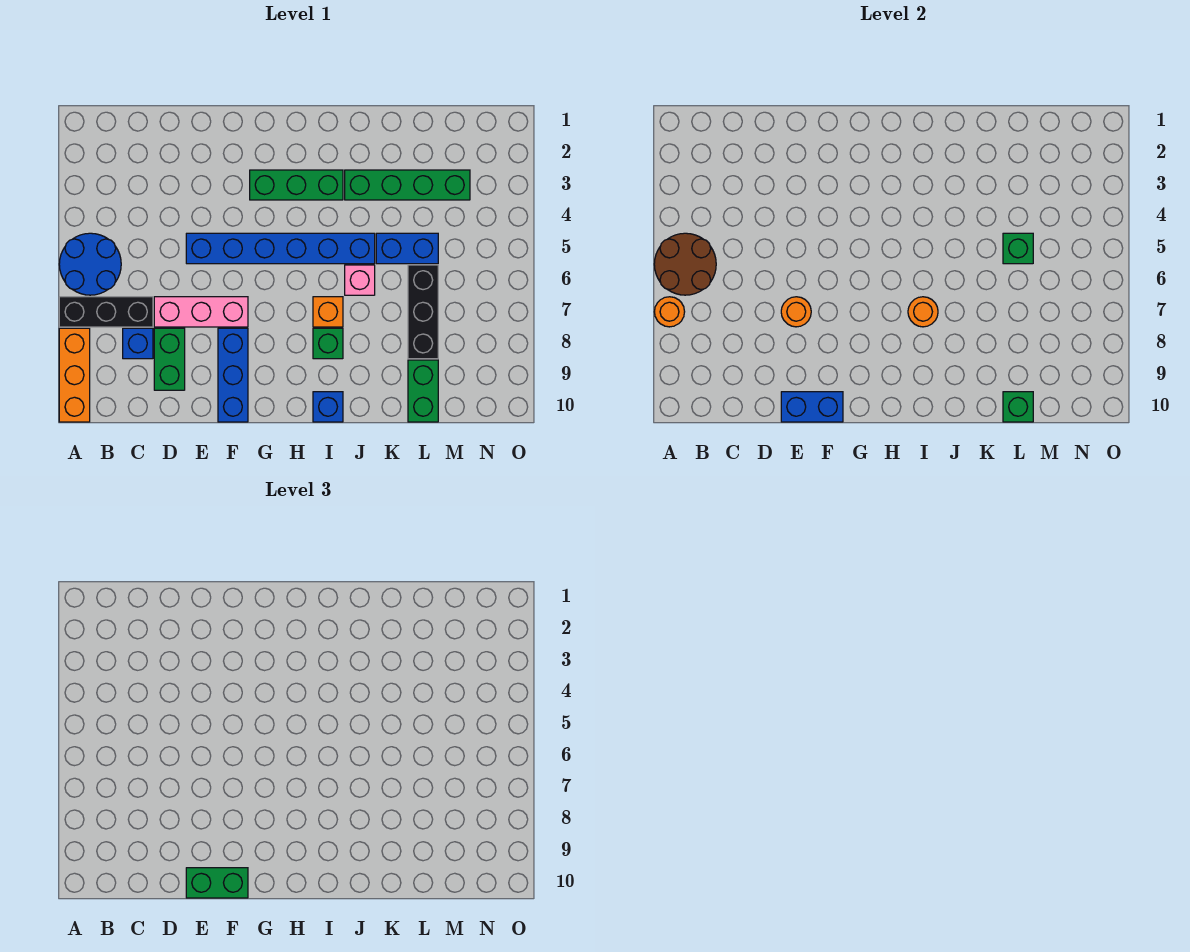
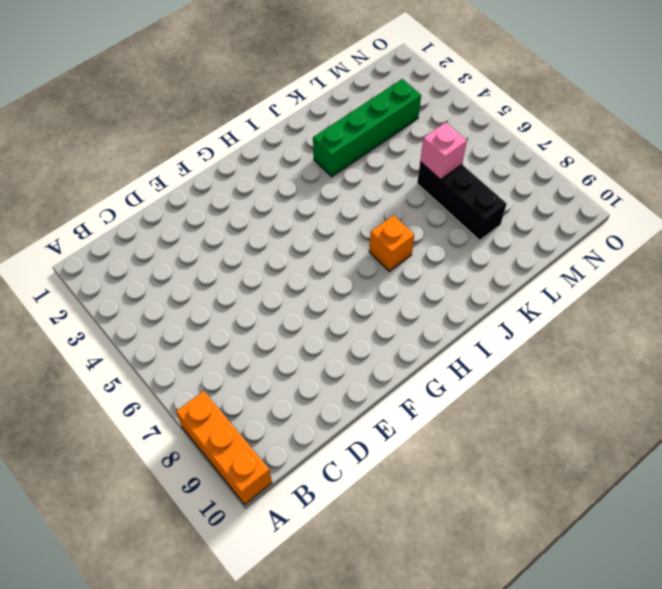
pink brick L6 level 2 -> pink brick J6 level 1
none -> blue round brick A5:B6 level 1
none -> black brick A7:C7 level 1
none -> blue brick C8 level 1

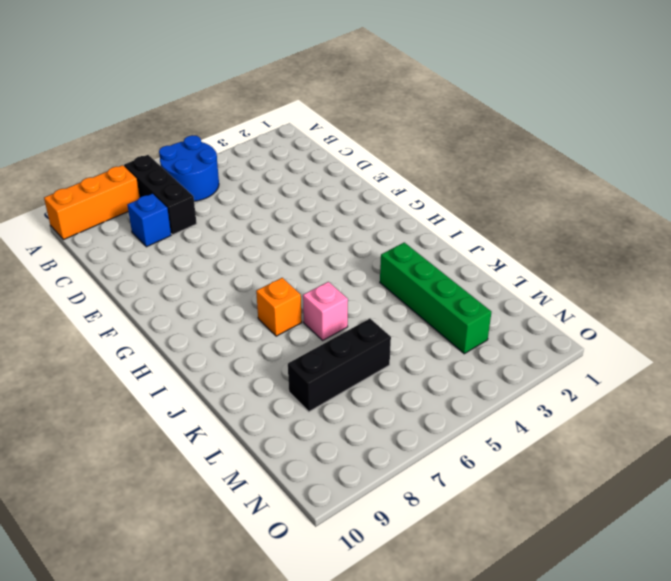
none -> pink brick D7:F7 level 1
none -> green brick D8:D9 level 1
none -> blue brick E5:J5 level 1

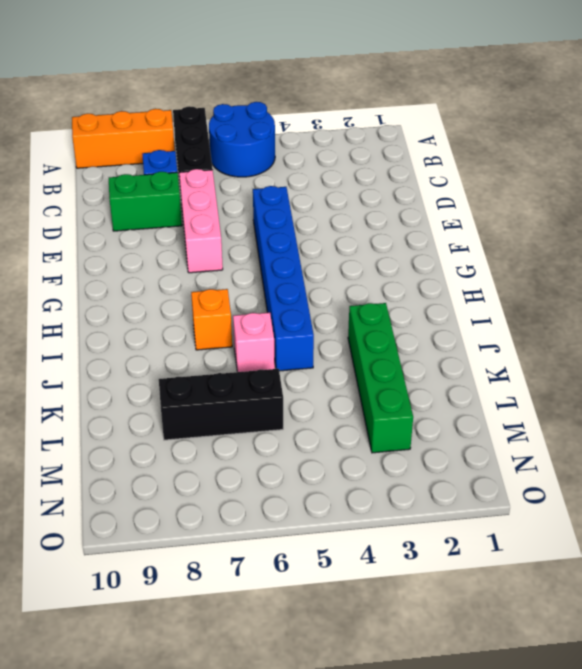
none -> blue brick F8:F10 level 1
none -> green brick G3:I3 level 1
none -> green brick I8 level 1

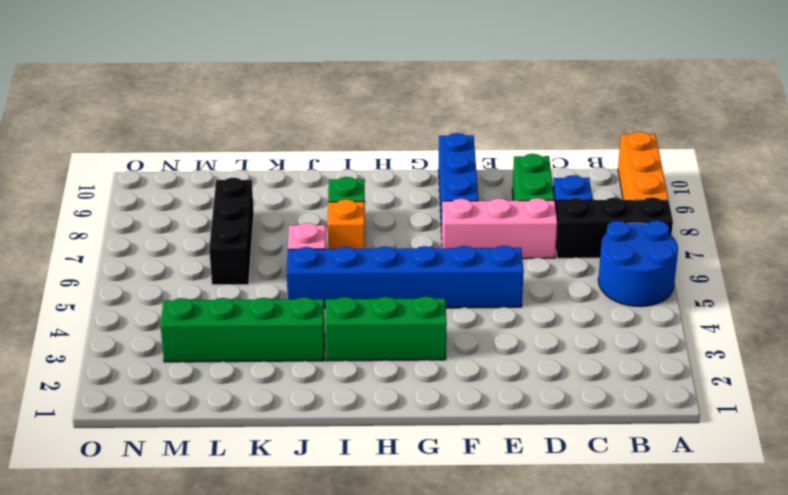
none -> blue brick I10 level 1
none -> blue brick K5:L5 level 1
none -> green brick L9:L10 level 1

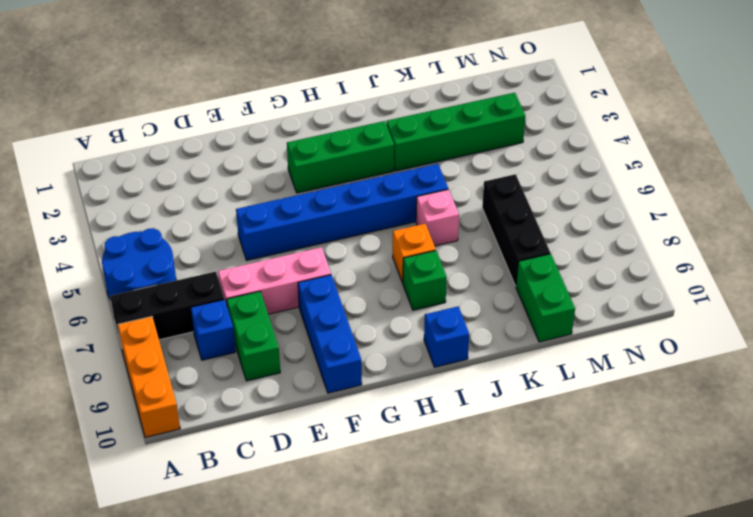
none -> blue brick K5:L5 level 1
none -> brown round brick A5:B6 level 2
none -> orange round brick A7 level 2

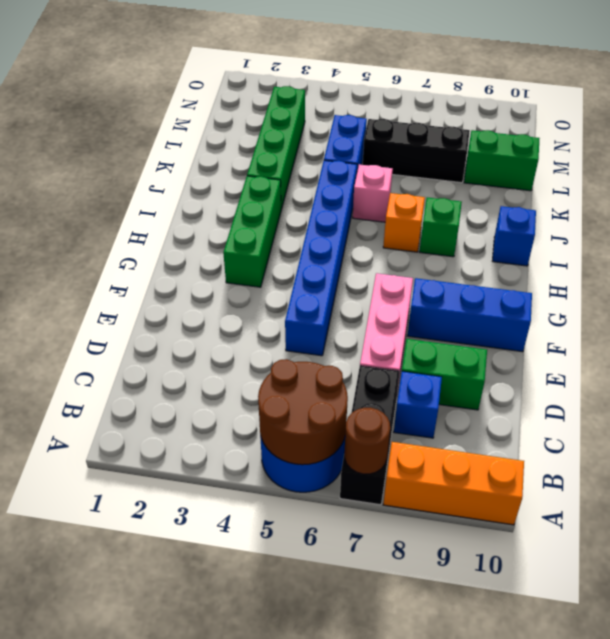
brown round brick A7 level 2 -> orange round brick A7 level 2
none -> orange round brick E7 level 2
none -> blue brick E10:F10 level 2
none -> orange round brick I7 level 2

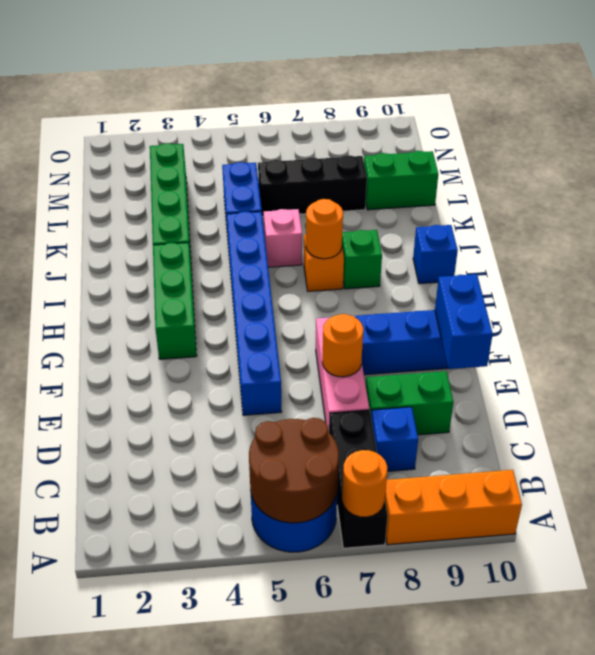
none -> green brick L5 level 2
none -> green brick L10 level 2
none -> green brick E10:F10 level 3

